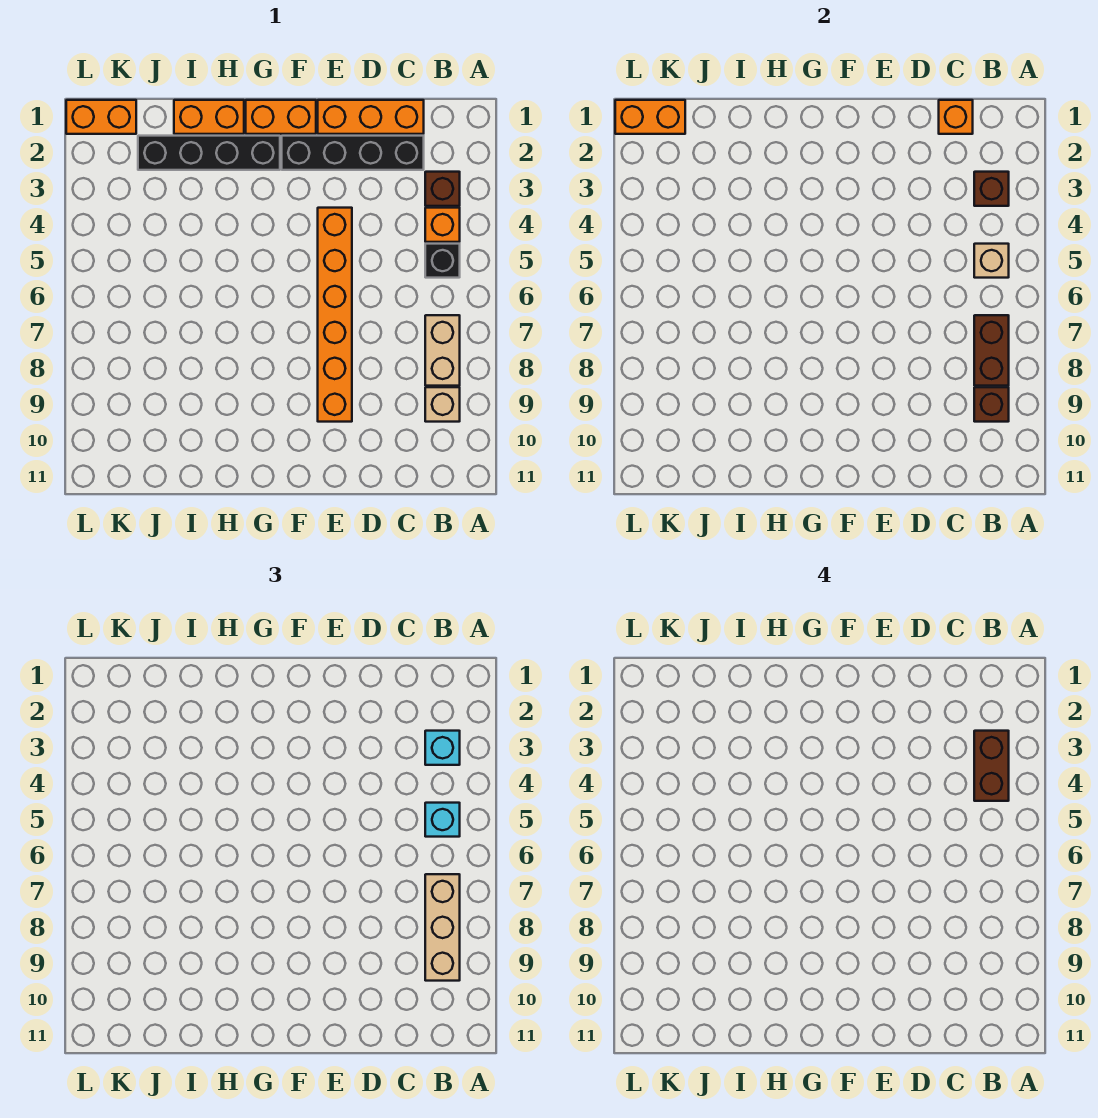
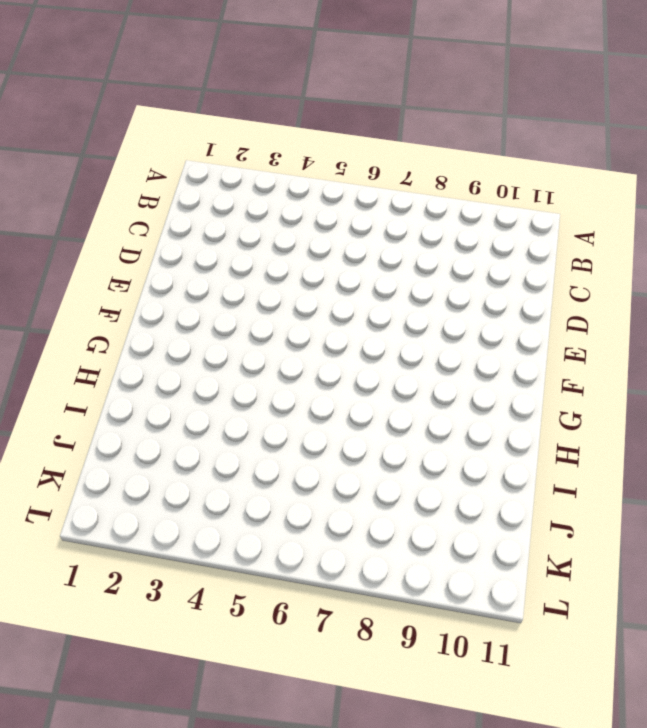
none -> brown brick B3 level 1
none -> orange brick B4 level 1
none -> black brick B5 level 1

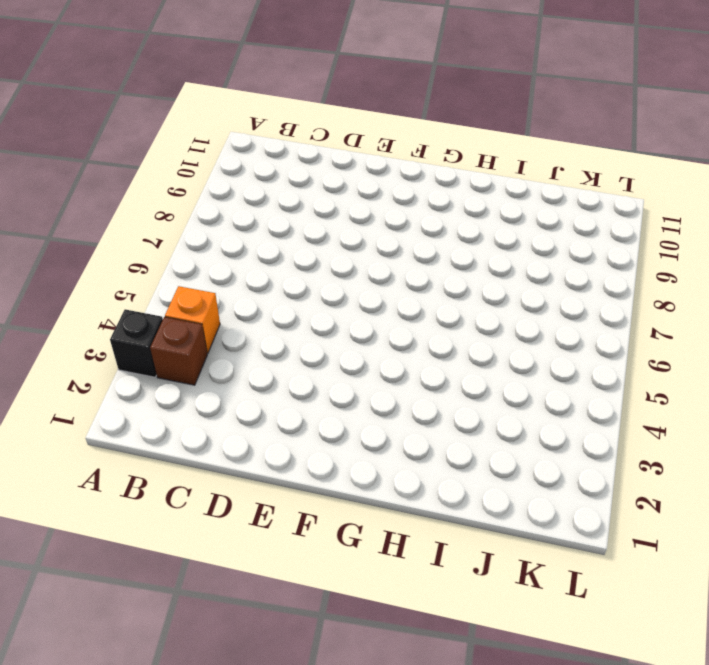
black brick A3 level 1 -> black brick B5 level 1
none -> tan brick B7:B8 level 1
none -> tan brick B9 level 1
none -> orange brick C1:E1 level 1

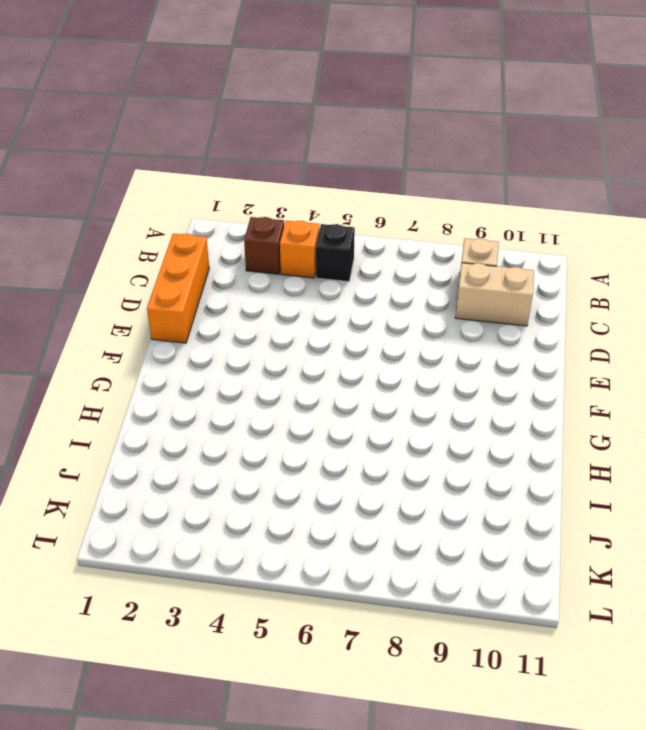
tan brick C9:C10 level 1 -> tan brick B7:B8 level 1
none -> black brick C2:F2 level 1
none -> orange brick E4:E9 level 1
none -> orange brick F1:G1 level 1

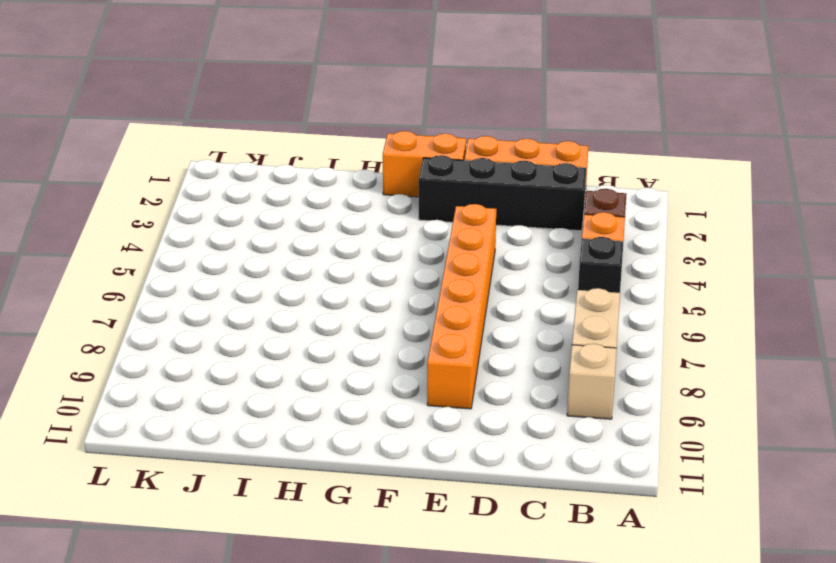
none -> black brick G2:J2 level 1
none -> orange brick H1:I1 level 1
none -> orange brick K1:L1 level 1

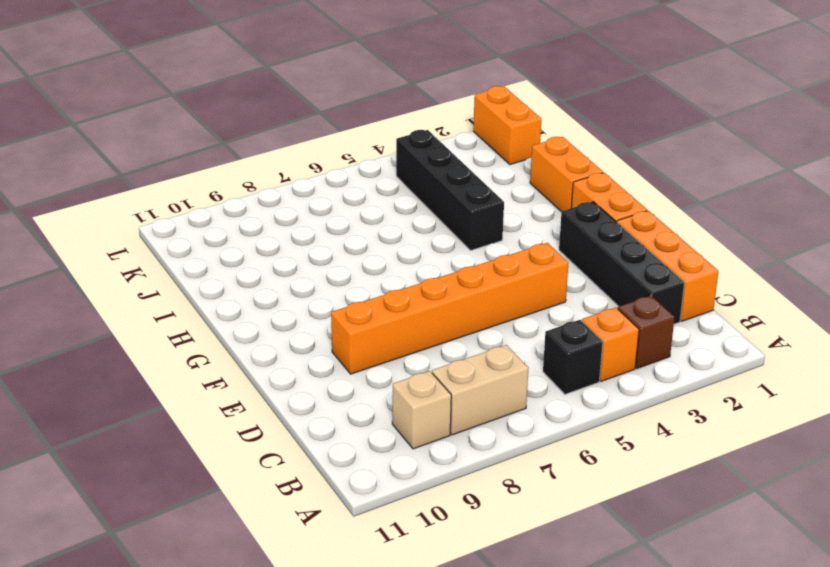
black brick H4:K4 level 1 -> black brick G2:J2 level 1
none -> brown brick B3 level 2
none -> tan brick B5 level 2
none -> brown brick B7:B8 level 2

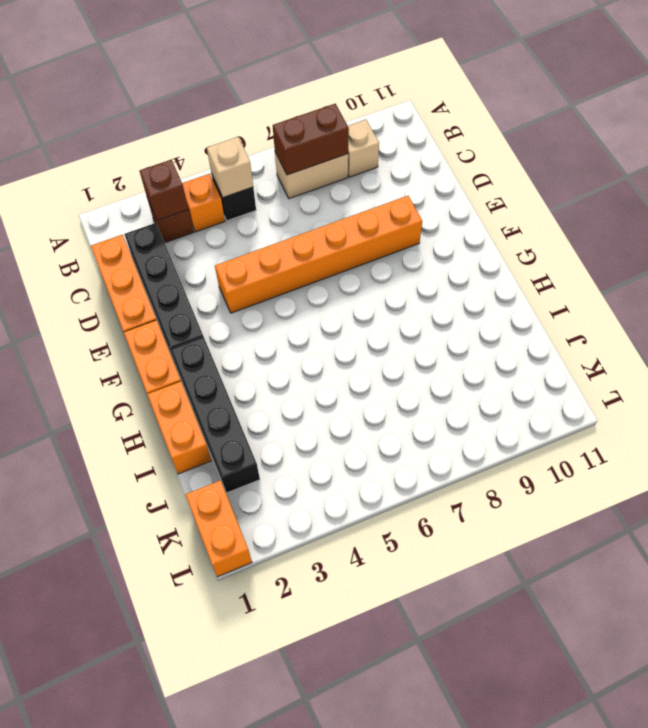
none -> brown brick B9 level 2
none -> orange brick C1 level 2
none -> orange brick K1:L1 level 2

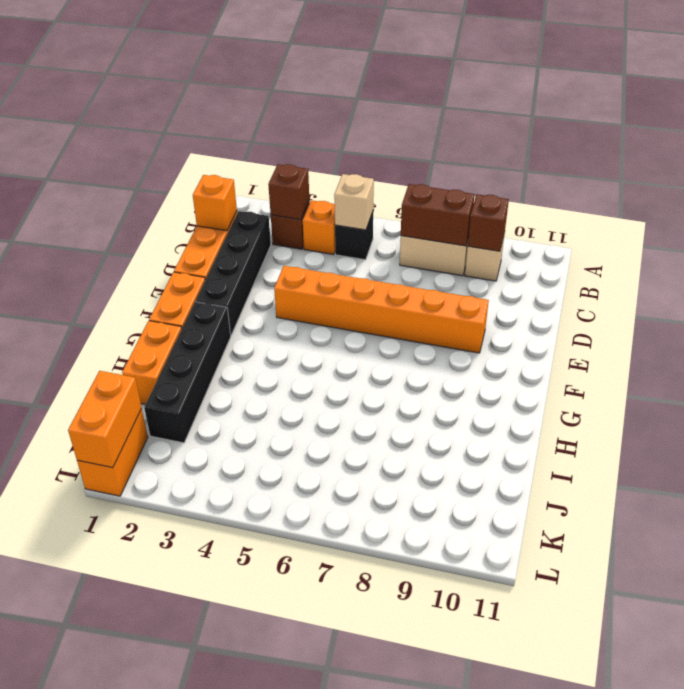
none -> cyan brick B3 level 3
none -> cyan brick B5 level 3
none -> tan brick B7:B9 level 3

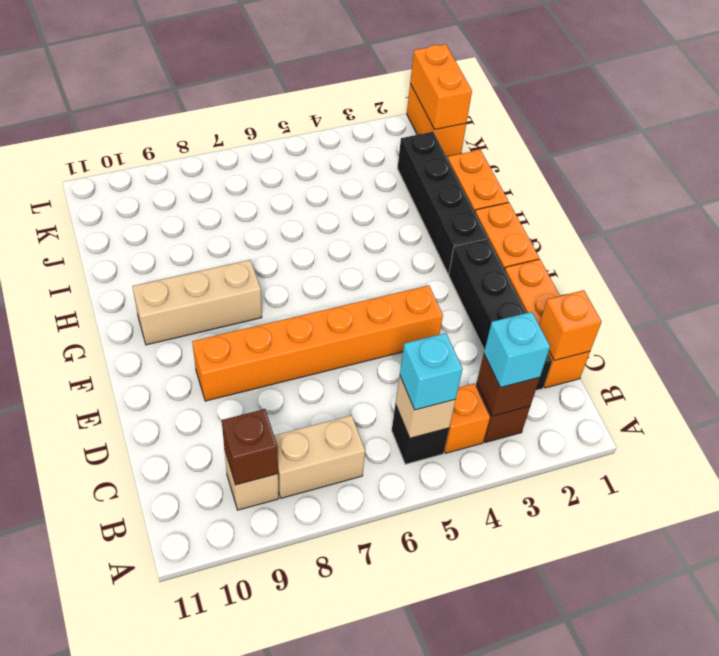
tan brick G8:G10 level 1 -> tan brick B7:B9 level 3
none -> brown brick B7:B8 level 2
none -> brown brick B3:B4 level 4

